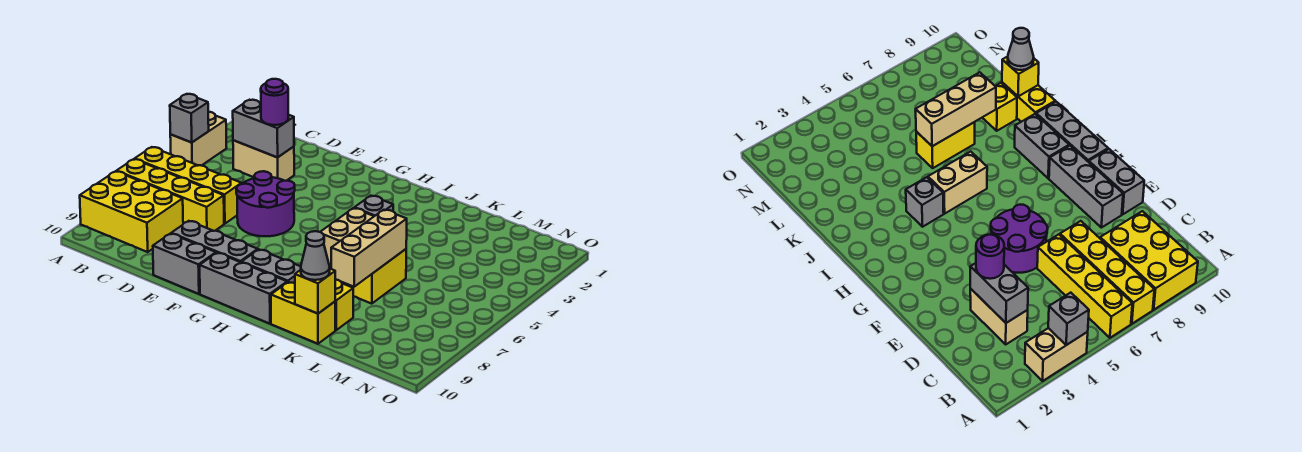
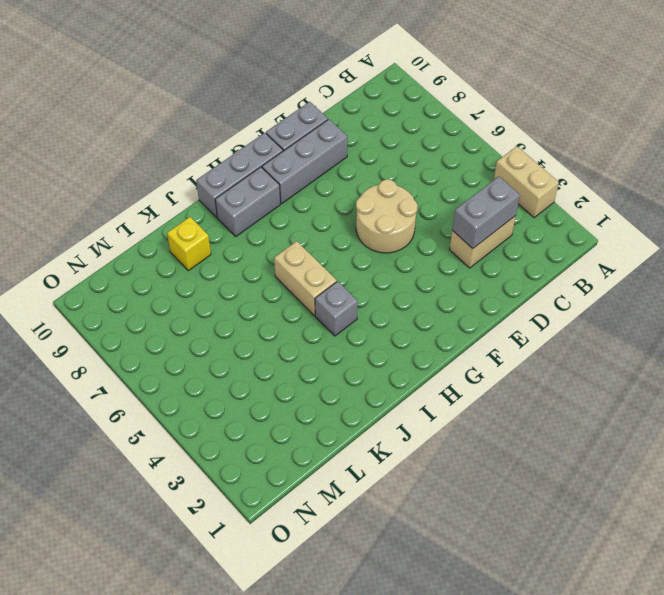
tan round brick E5:F6 level 1 -> purple round brick E5:F6 level 1
none -> yellow brick A6:D6 level 1
none -> yellow brick A7:D7 level 1
none -> yellow brick A8:C9 level 1

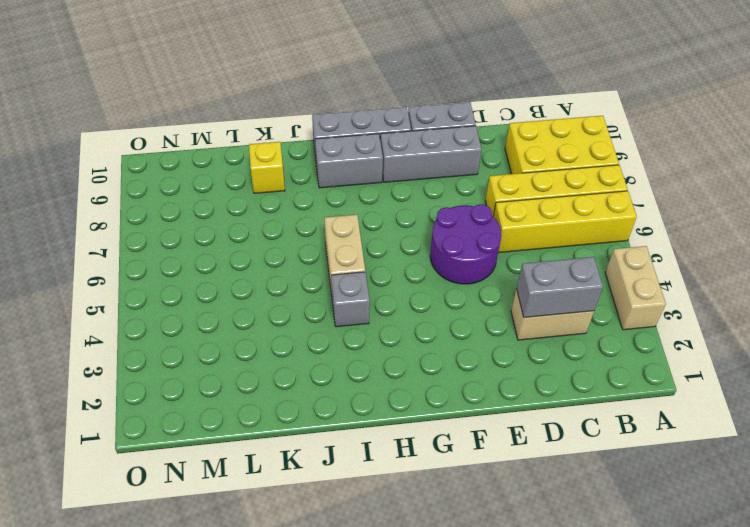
none -> yellow brick J10:K10 level 1
none -> yellow brick K6:K7 level 1
none -> grey brick A4 level 2

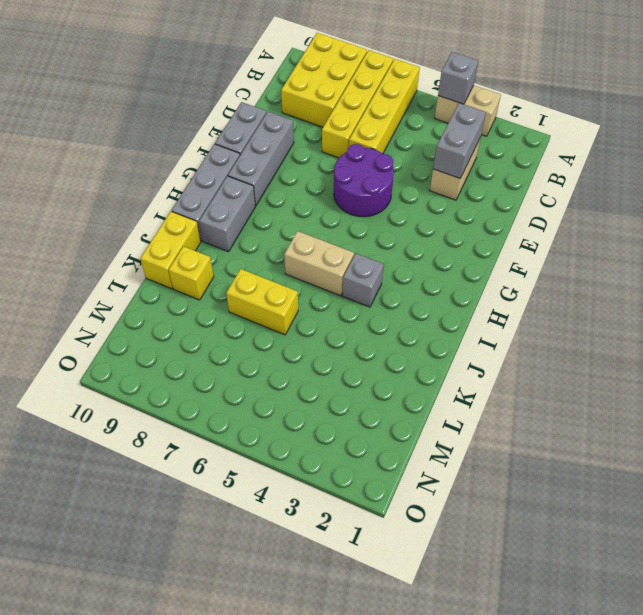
none -> tan brick K6:K8 level 2
none -> yellow brick K10 level 2
none -> purple round brick D3 level 3

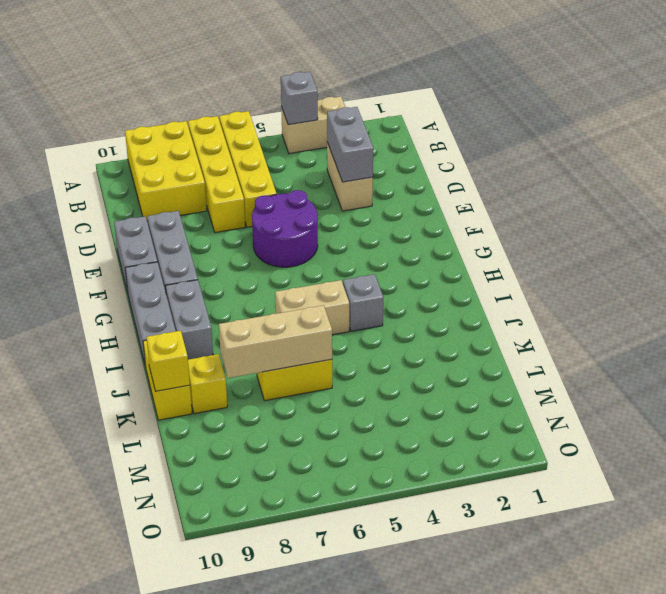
none -> purple round brick D3 level 3
none -> grey cone K10 level 3

